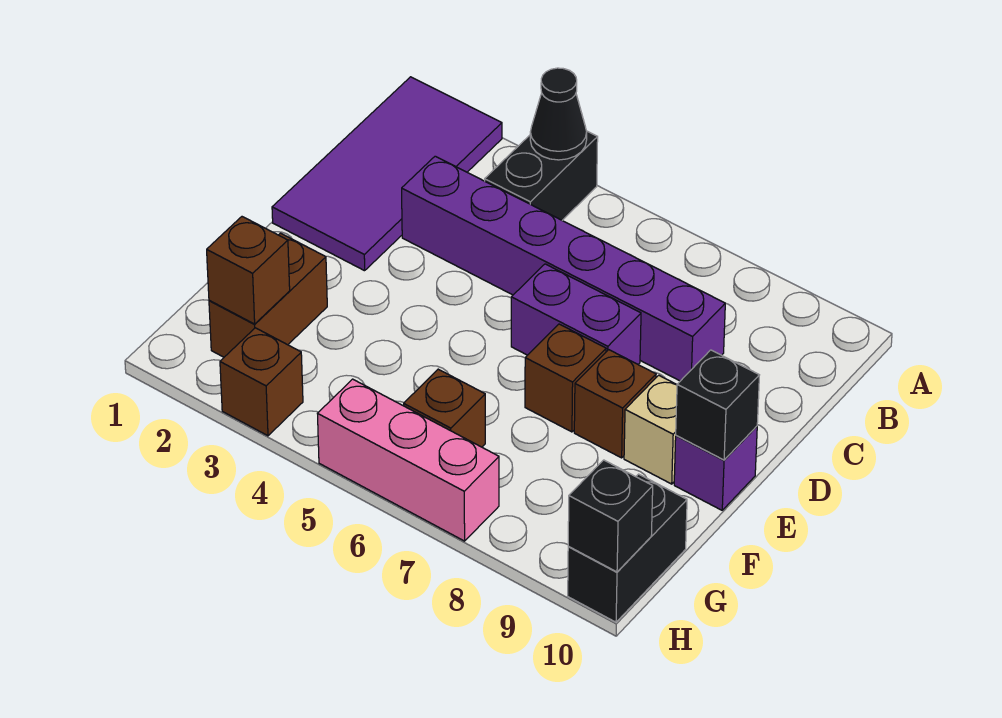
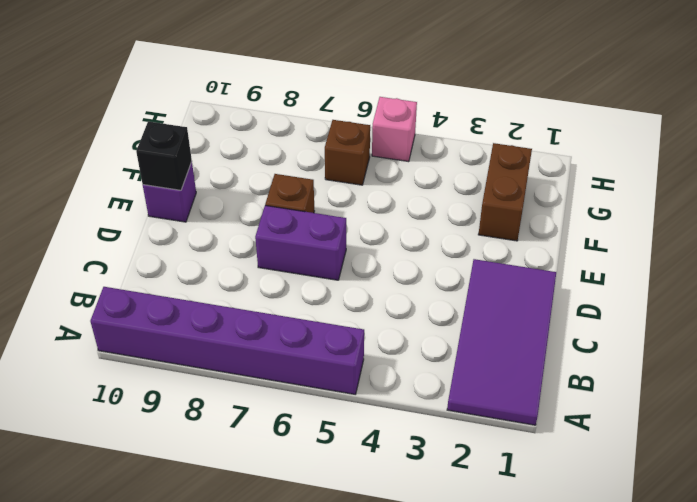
purple brick A5:A10 level 1 -> purple brick C3:C8 level 1
pink brick H5 level 1 -> pink brick H5:H7 level 1
none -> black brick A4:B4 level 1
none -> brown brick E8 level 1
none -> tan brick E9 level 1

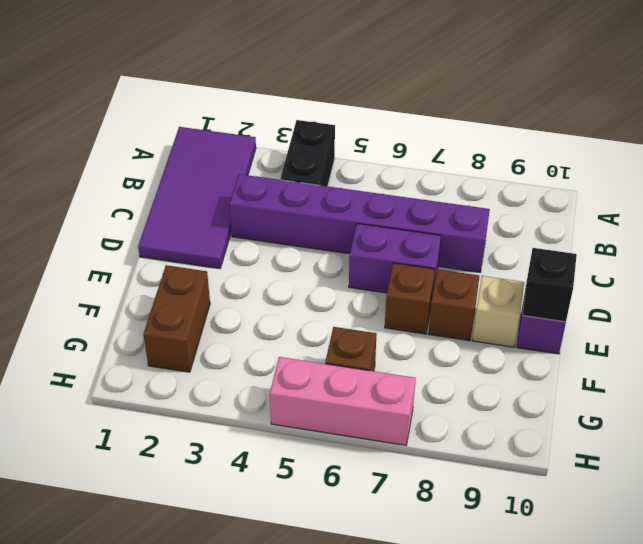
none -> black brick G10:H10 level 1
none -> brown brick H3 level 1
none -> black cone A4 level 2

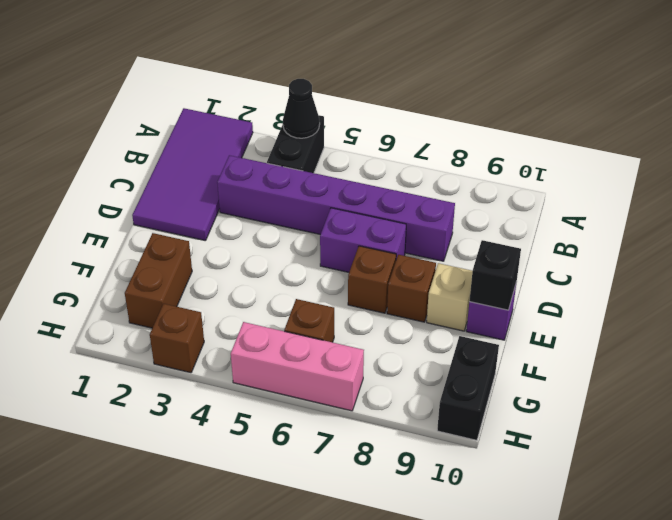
none -> brown brick G2 level 2
none -> black brick H10 level 2

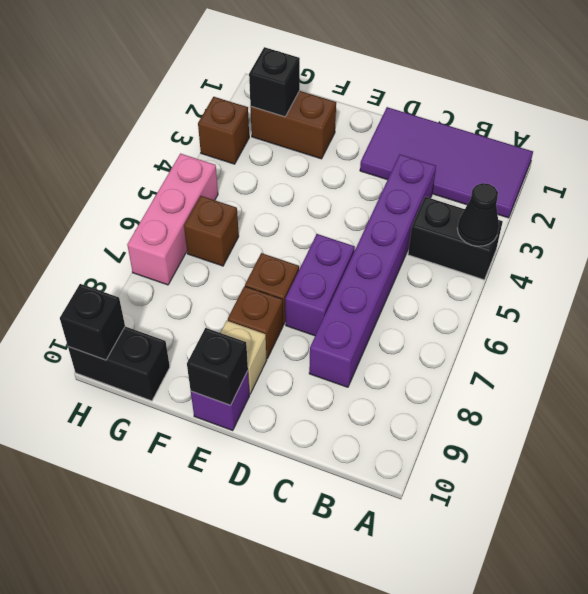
black brick G2 level 2 -> brown brick G2 level 2

